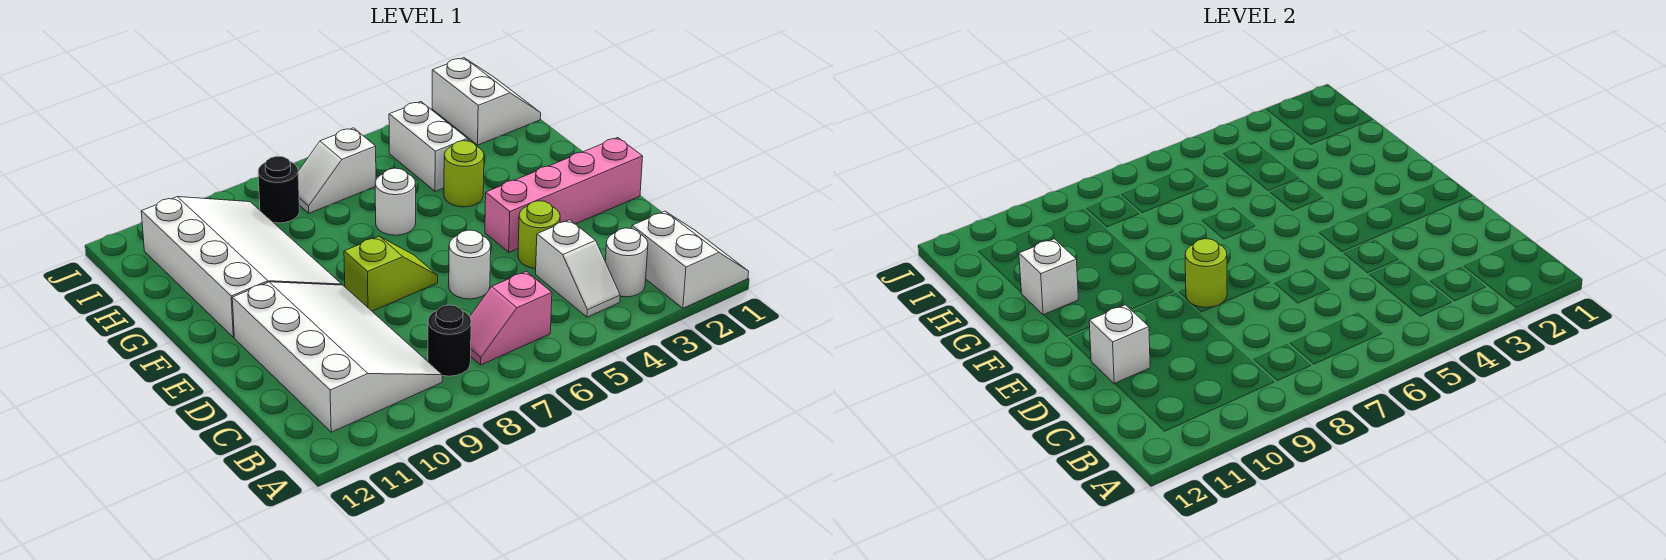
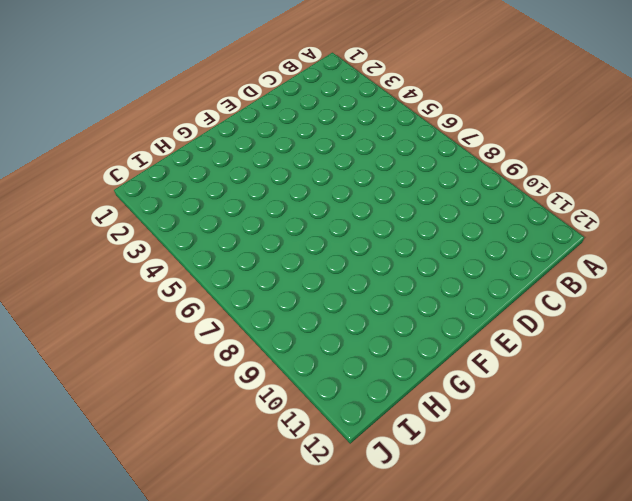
none -> white slope A1:B2 level 1 top 2
none -> white round brick B3 level 1
none -> white slope B4:C4 level 1 top C

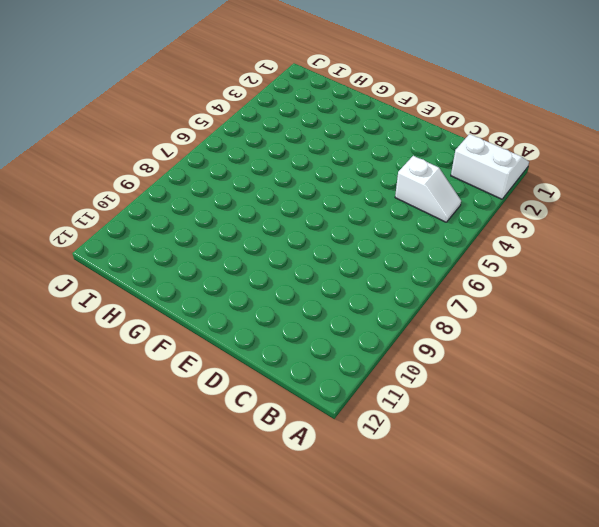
none -> white round brick B3 level 1
none -> pink slope B6:B7 level 1 top 6
none -> black round brick B8 level 1

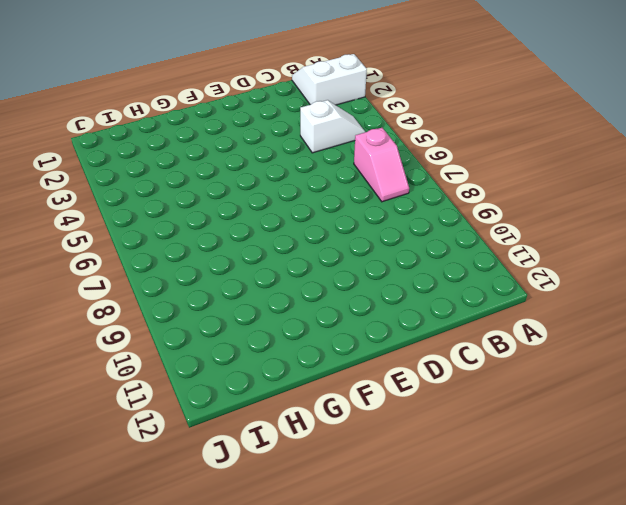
none -> white round brick B3 level 1
none -> black round brick B8 level 1
none -> white slope B9:E11 level 1 top 11

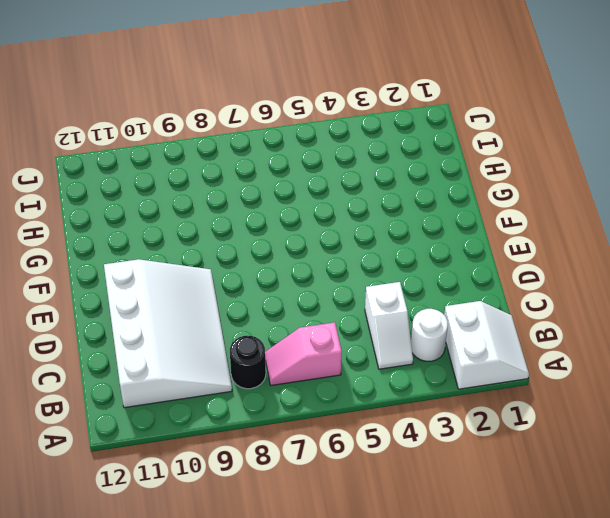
none -> lime round brick D4 level 1
none -> white round brick D6 level 1
none -> pink brick E1:E4 level 1

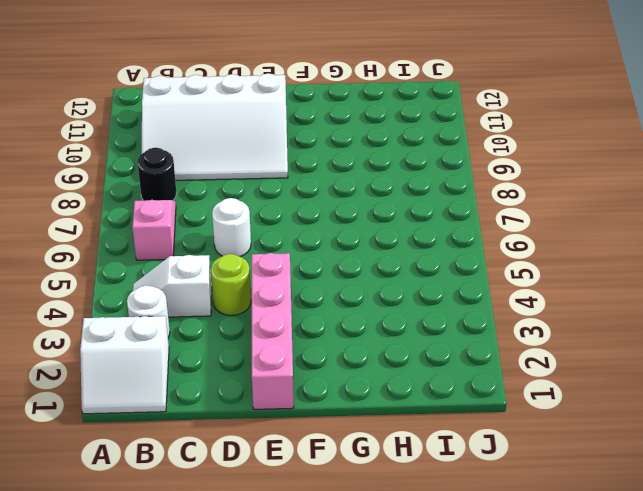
none -> lime slope E7:E8 level 1 top 8
none -> white slope F9:I11 level 1 top 11
none -> lime round brick G4 level 1

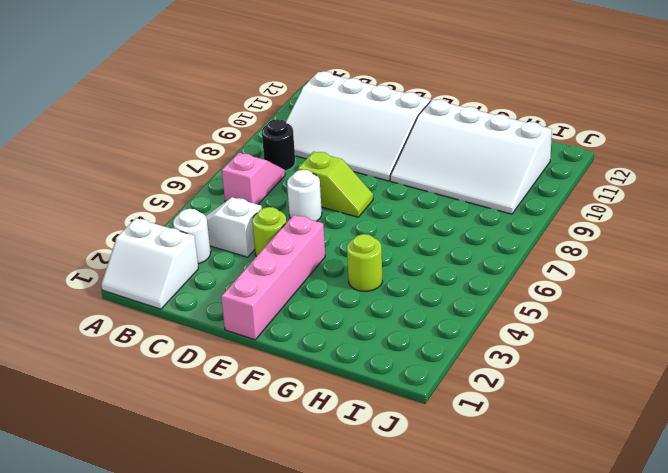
lime slope D7:E7 level 1 top D -> lime slope E7:E8 level 1 top 8
none -> white round brick G6 level 1
none -> white brick H4:I4 level 1
none -> white slope I1:J2 level 1 top 2

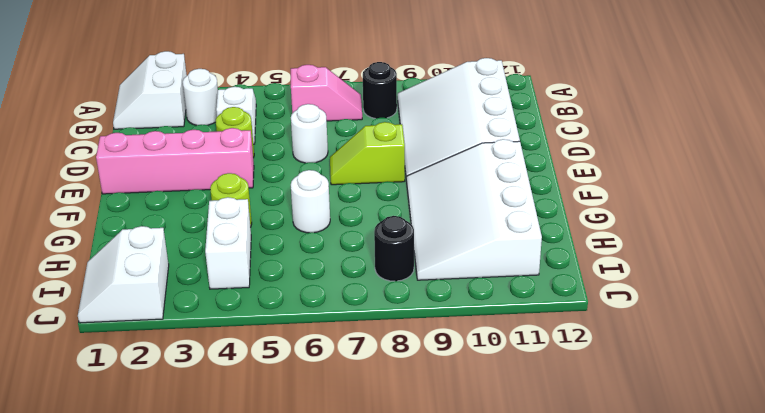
none -> white slope I6:I7 level 1 top 6
none -> white brick D11 level 2
none -> lime round brick E8 level 2

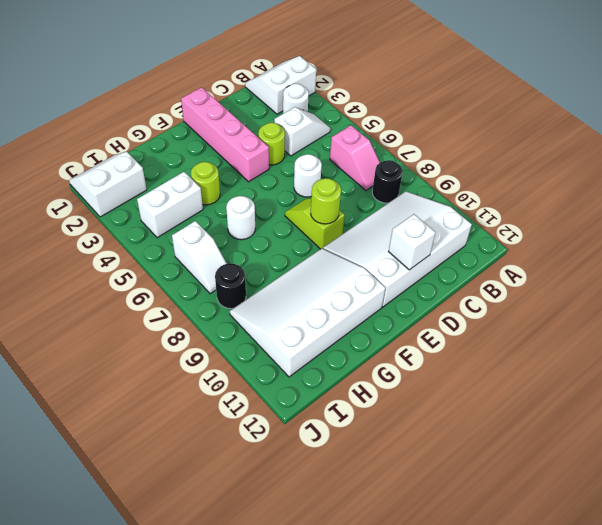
none -> white brick G11 level 2

